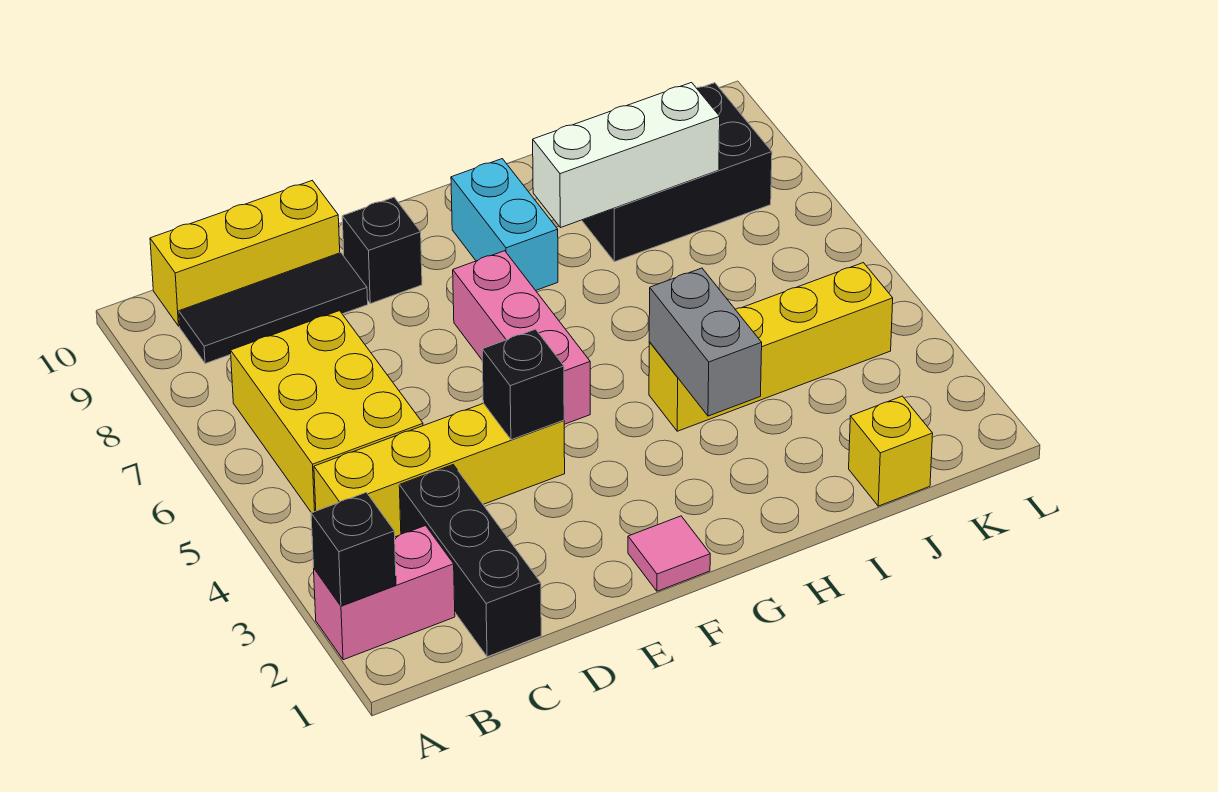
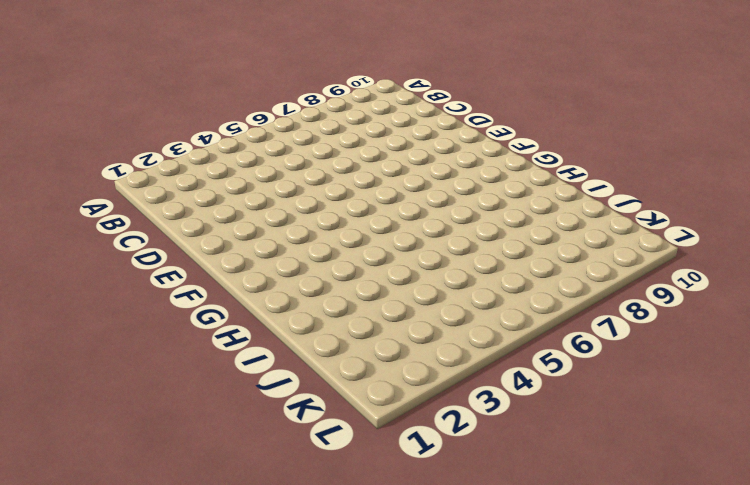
none -> pink brick A2:B2 level 1
none -> yellow brick B4:E4 level 1
none -> yellow brick B5:C7 level 1

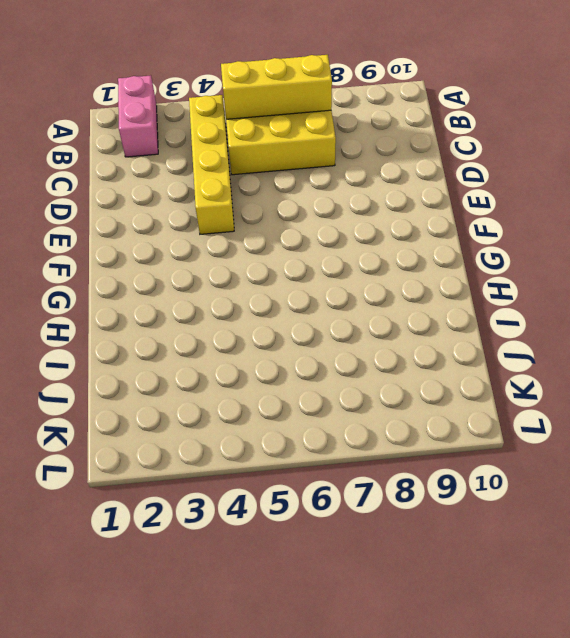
yellow brick B5:B7 level 2 -> yellow brick B10:D10 level 1
none -> black tile B9:D9 level 1
none -> black brick C1:C3 level 1
none -> black brick E9 level 1

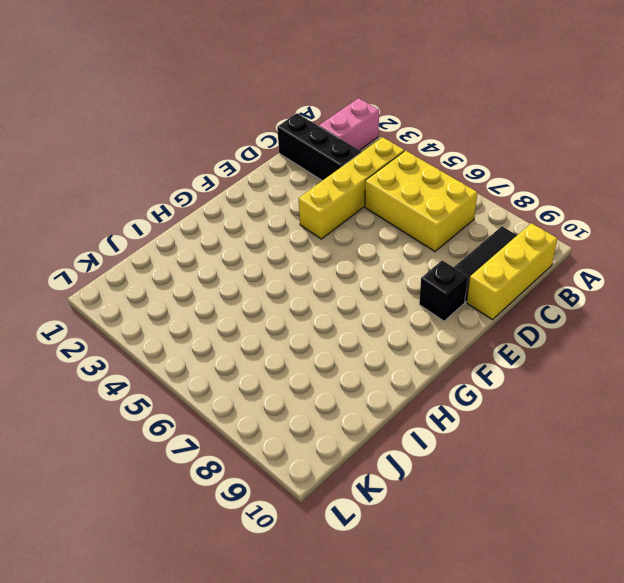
none -> pink tile F1 level 1
none -> pink brick F5:F7 level 1
none -> cyan brick G8:G9 level 1

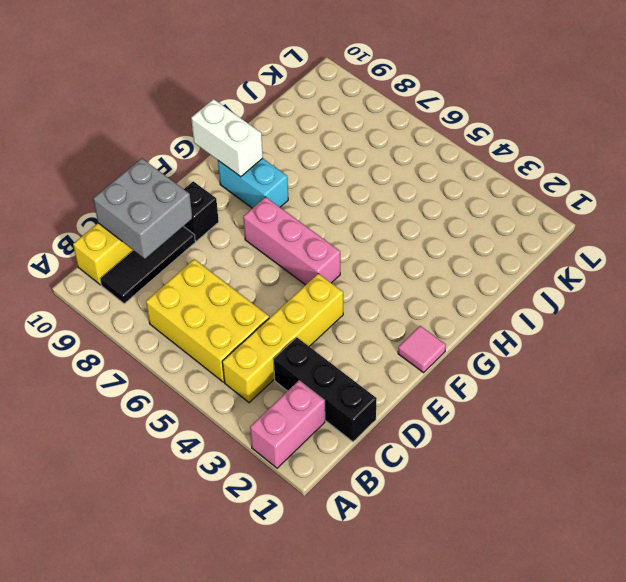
grey brick C9:D10 level 2 -> none
white brick G9:G10 level 2 -> none
none -> yellow brick H4:K4 level 1
none -> black brick I8:K9 level 1
none -> yellow brick J1 level 1

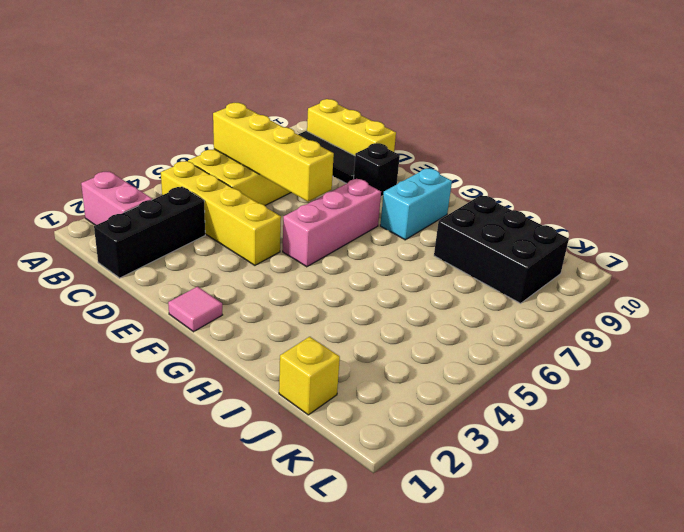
yellow brick B6:E6 level 2 -> yellow brick H4:K4 level 1
none -> black brick A2 level 2
none -> black brick E4 level 2
none -> grey brick H3:H4 level 2

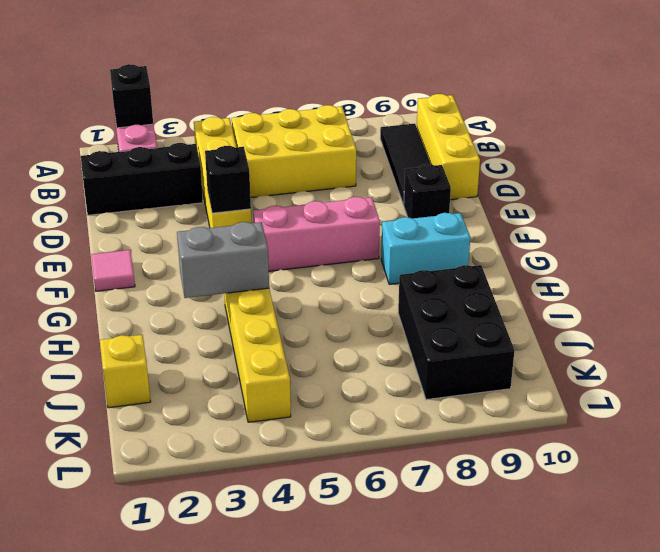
none -> white brick H8:J8 level 2

